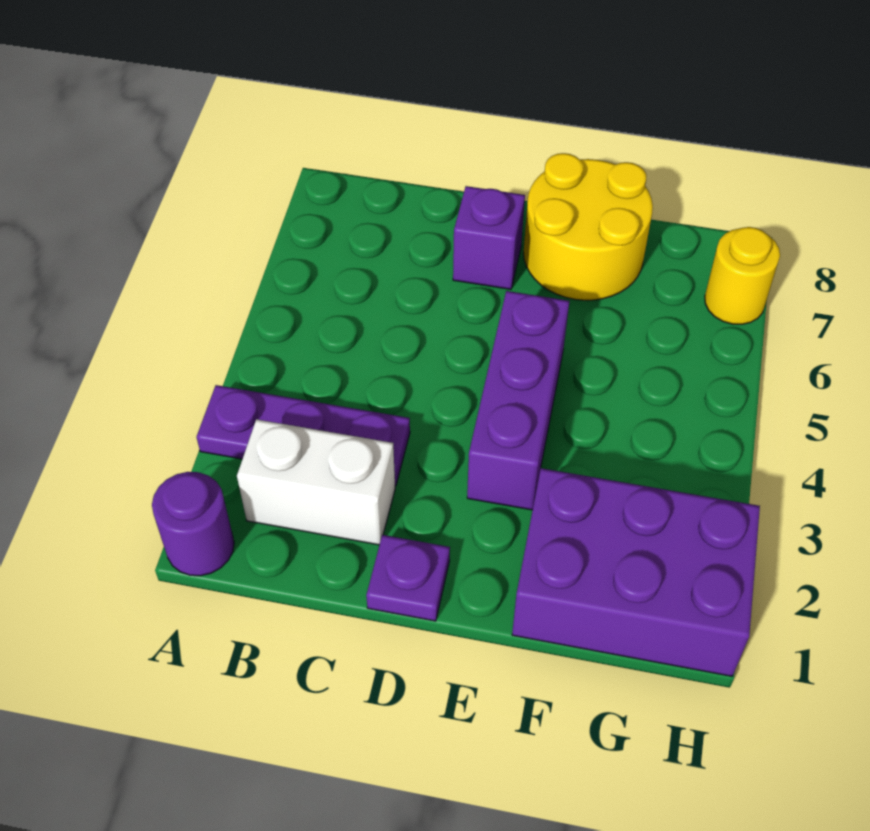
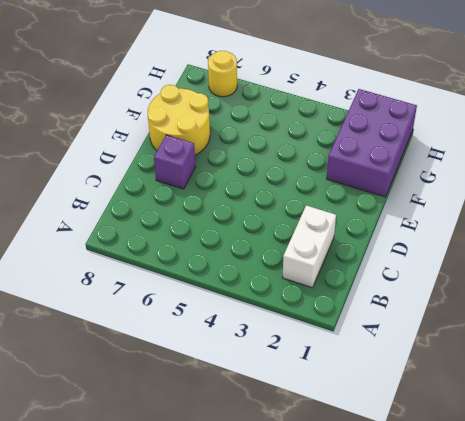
none -> purple round brick A1 level 1
none -> purple plate A3:C3 level 1

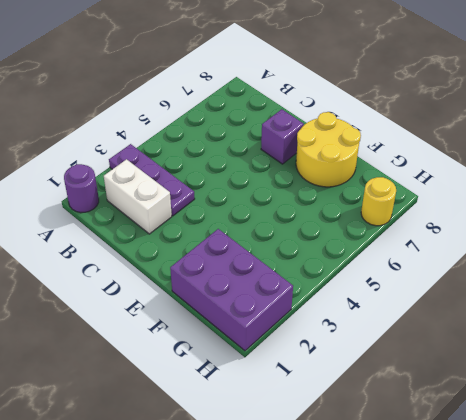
none -> purple plate D1 level 1
none -> purple brick E3:E5 level 1

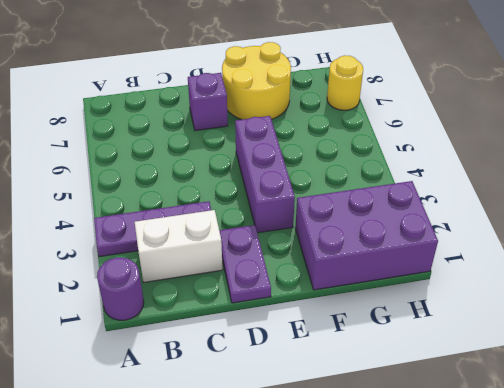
purple plate D1:D2 level 1 -> purple plate D1 level 1

